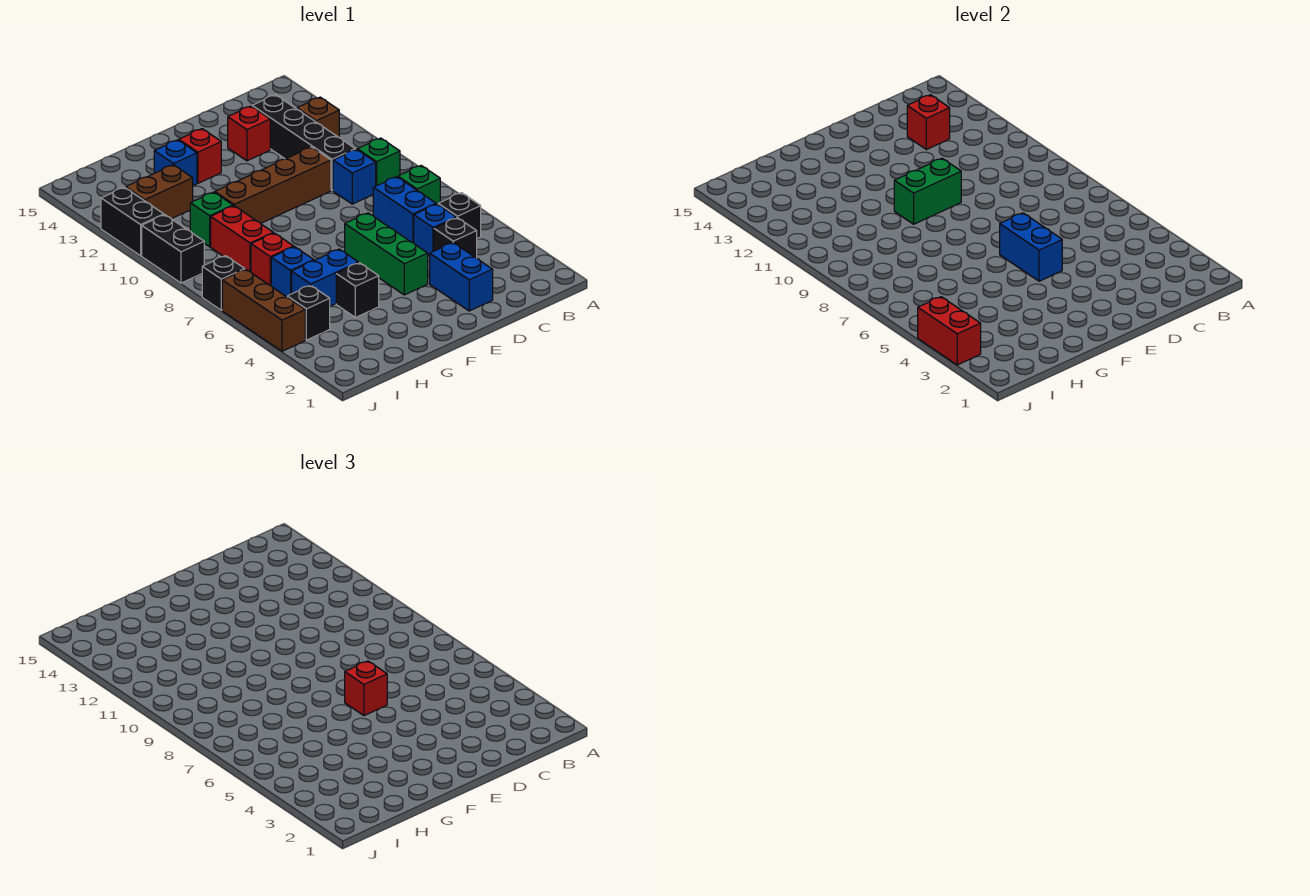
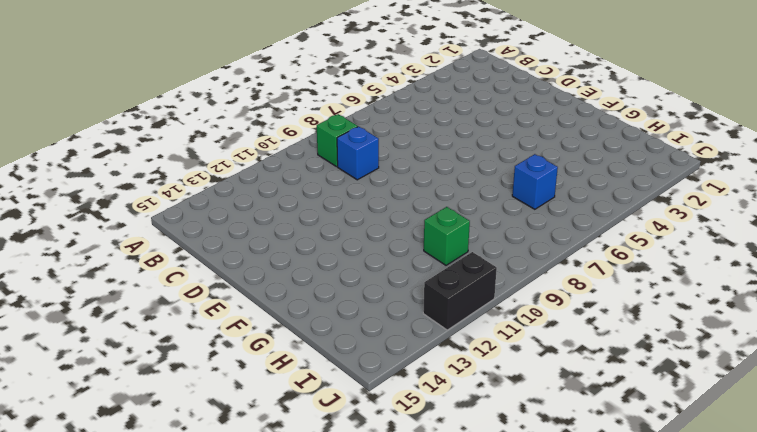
none -> black brick B5 level 1
none -> green brick B7 level 1
none -> brown brick B12 level 1
none -> black brick C4 level 1

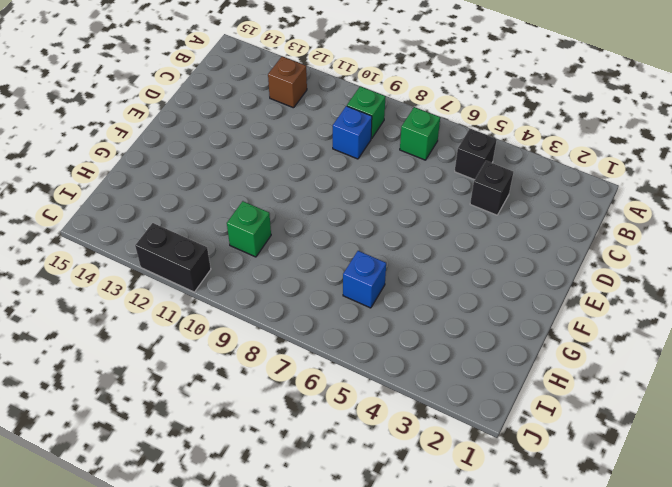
none -> blue brick C5 level 1
none -> blue brick C6:C7 level 1
none -> black brick C10:C13 level 1
none -> blue brick D2:D3 level 1

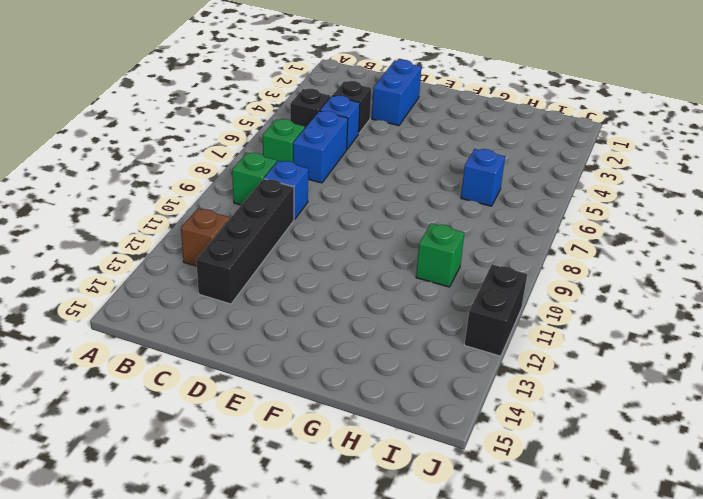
none -> brown brick D10:G10 level 1
none -> red brick D13 level 1
none -> green brick E4:E6 level 1
none -> red brick F13 level 1

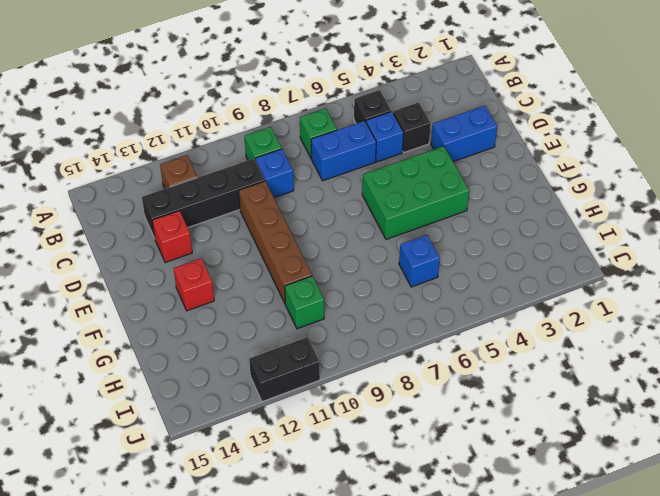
green brick E4:F6 level 1 -> green brick E4:E6 level 1
none -> black brick G4 level 1
none -> blue brick G5:H5 level 1
none -> blue brick G13 level 1
none -> red brick H7 level 1

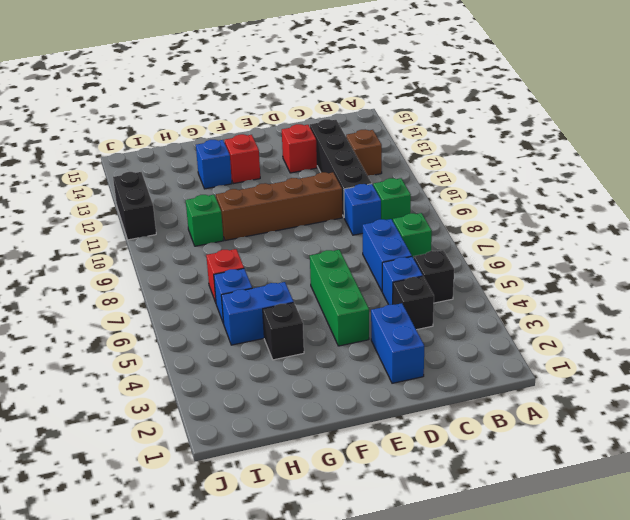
none -> red brick H8:H9 level 1
none -> brown brick H12:I12 level 1
none -> black brick I4 level 1
none -> brown brick J4:J6 level 1

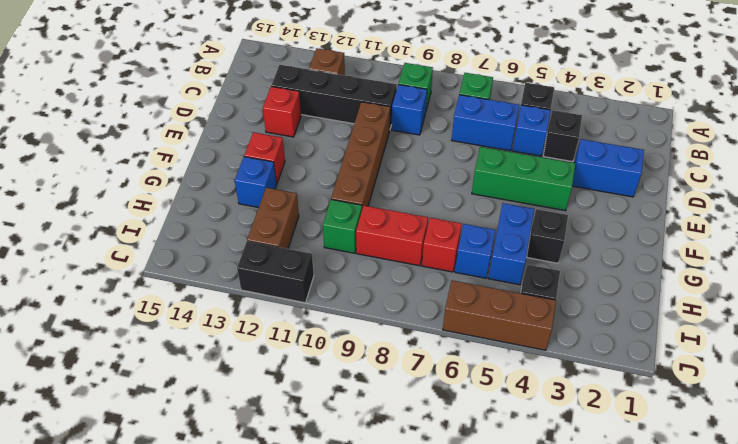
none -> black brick J7 level 1
none -> black brick J9:J10 level 1
none -> red brick C13 level 2
none -> blue brick E5:E6 level 2

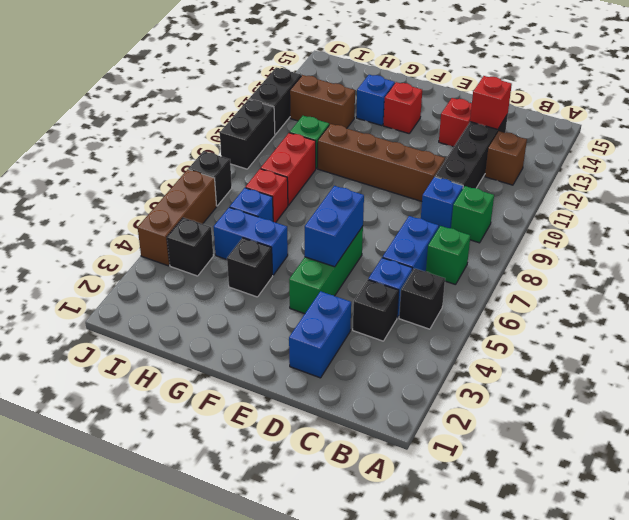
none -> green brick E10:F10 level 2
none -> red brick J3:J4 level 2
none -> red brick E6 level 3

